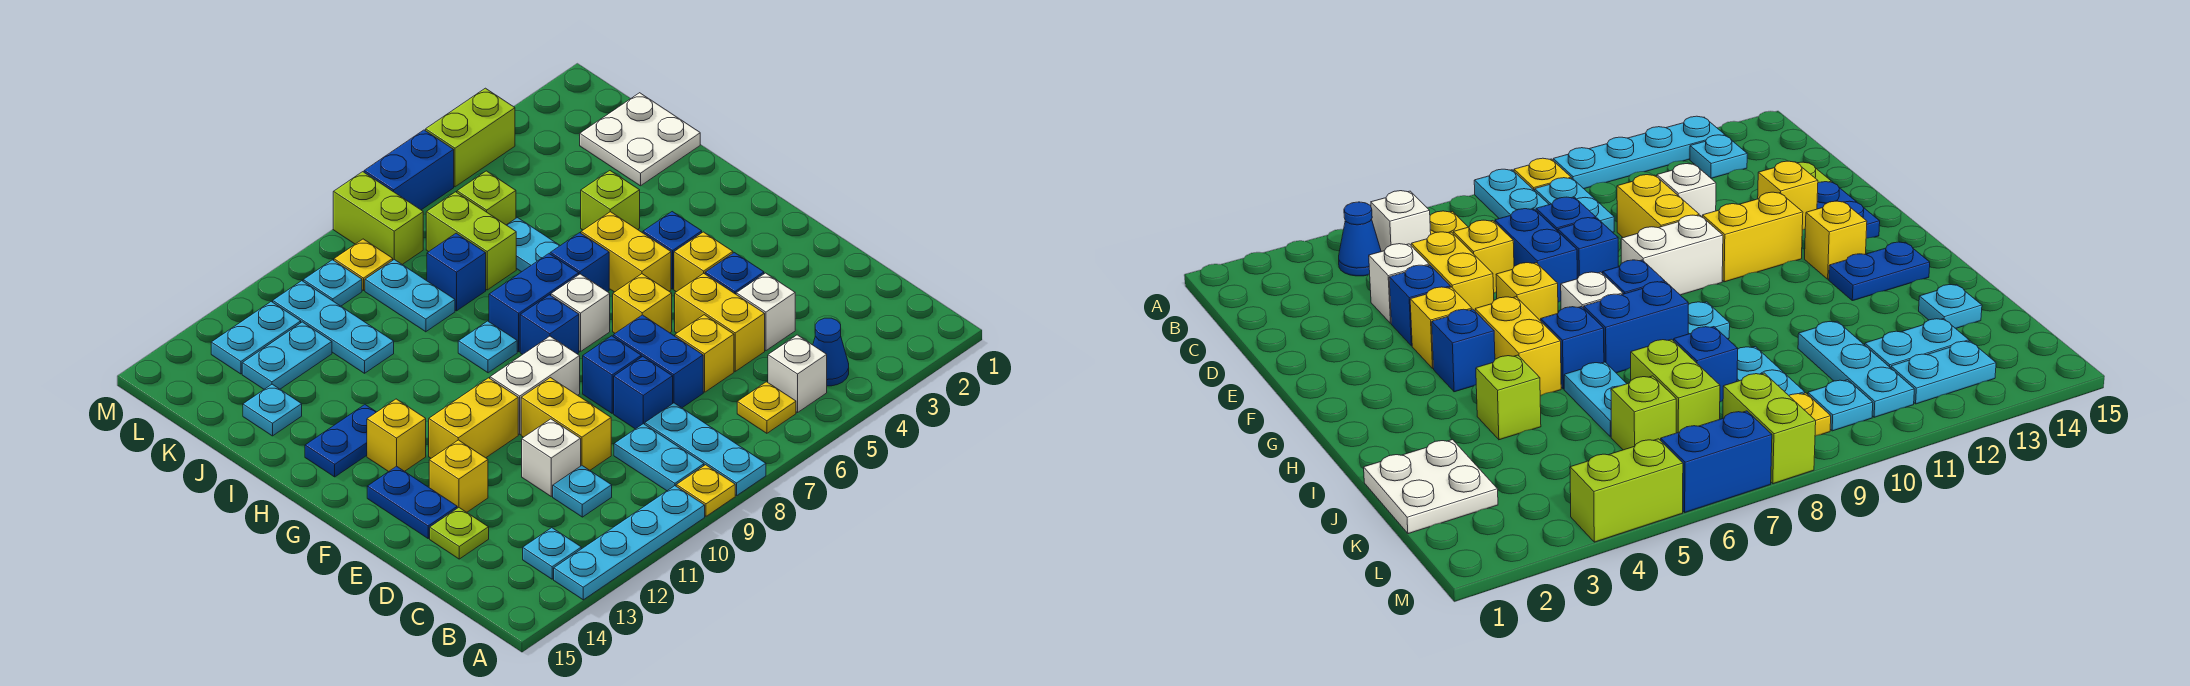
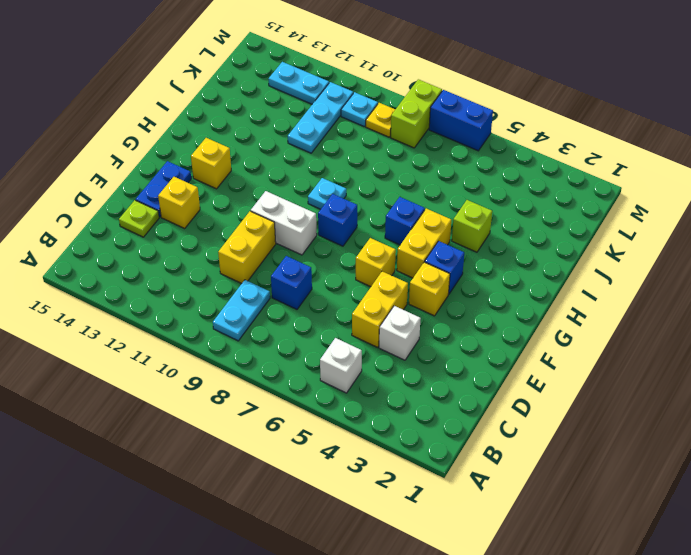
none -> cyan plate A8:C8 level 1
none -> yellow plate A9 level 1
none -> cyan plate A10:A13 level 1
none -> blue cone B4 level 1

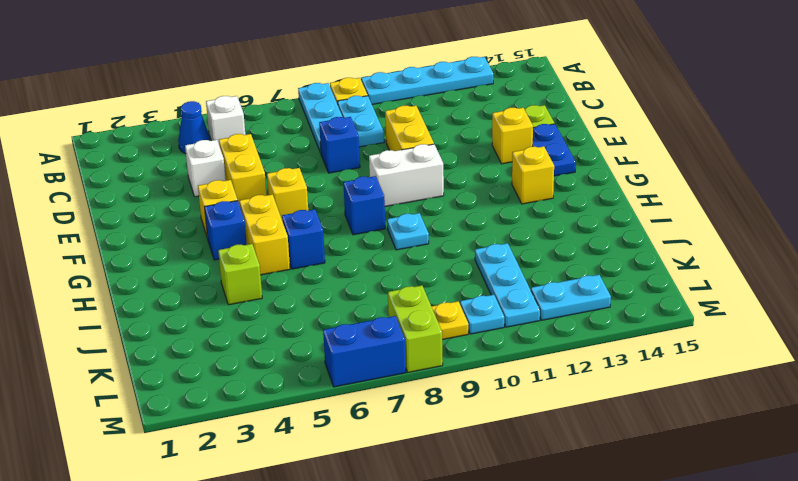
none -> yellow plate B6 level 1
none -> cyan plate B13 level 1
none -> cyan plate C11 level 1
none -> yellow brick D6 level 1

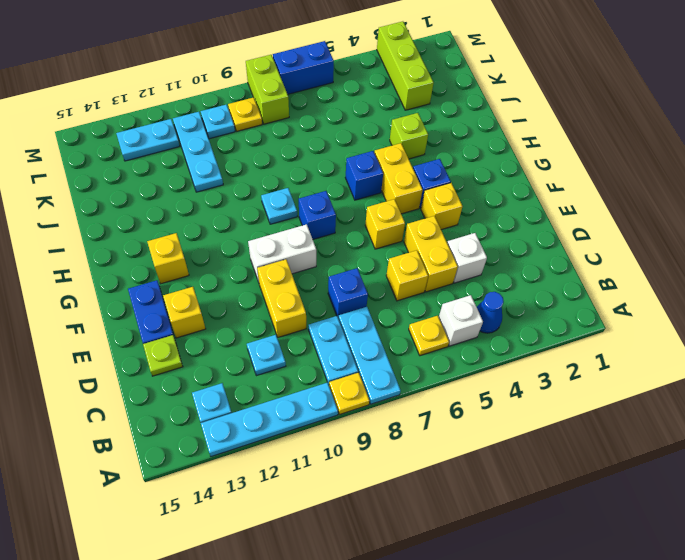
lime brick K3:M3 level 1 -> none
none -> blue brick D7:E7 level 1
none -> white brick D11 level 1
none -> blue brick E4 level 1
none -> blue brick E8 level 1

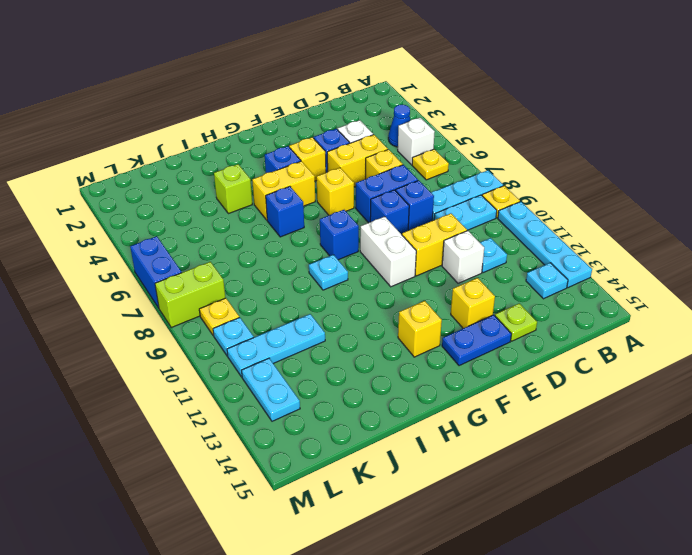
none -> yellow brick F11:F12 level 1
none -> white brick G7 level 1
none -> blue brick H7:H8 level 1
none -> blue plate H13:H14 level 1

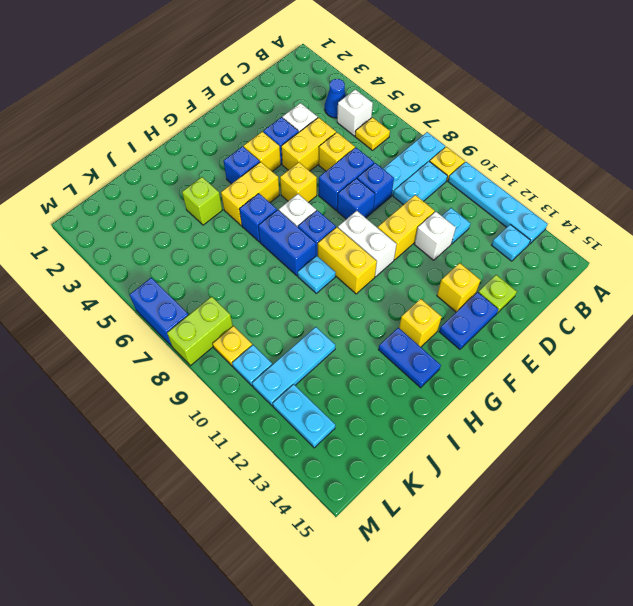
yellow brick G9:G10 level 1 -> yellow brick F11:F12 level 1
none -> cyan plate I6:J6 level 1
none -> white plate J1:K2 level 1
none -> lime brick J7:K7 level 1
none -> blue brick J8 level 1

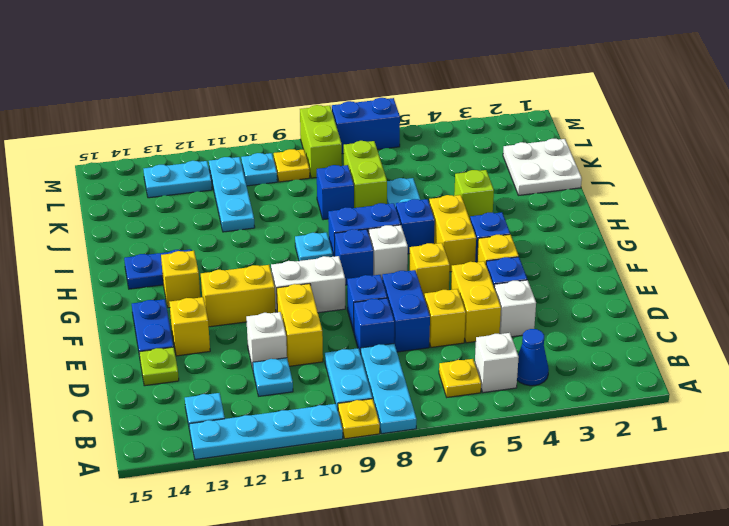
none -> cyan plate J9:K9 level 1
none -> cyan plate J14 level 1
none -> lime brick K6 level 1
none -> cyan plate K12:K13 level 1

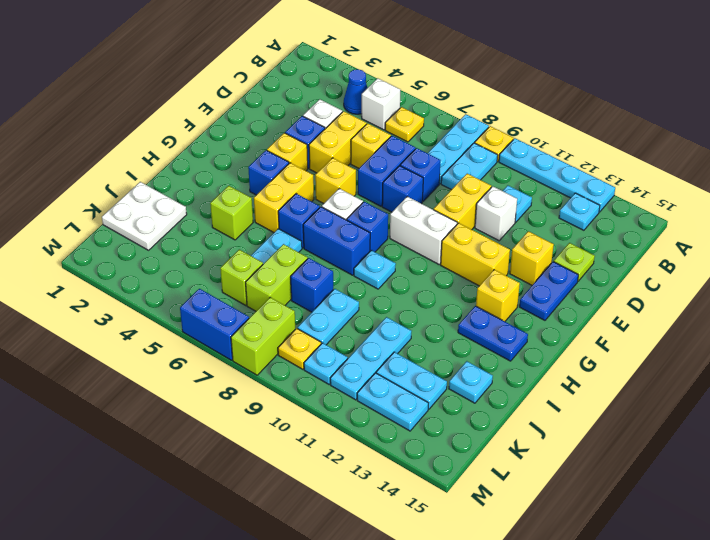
none -> lime brick M4:M5 level 1

